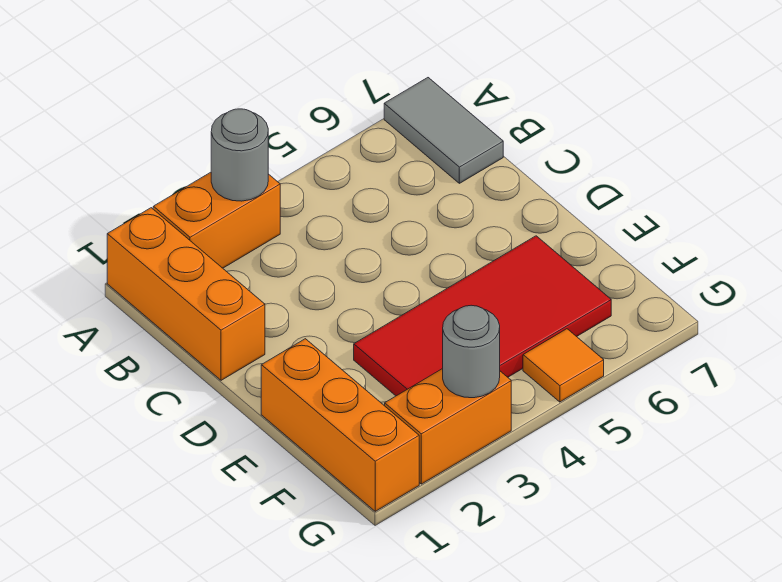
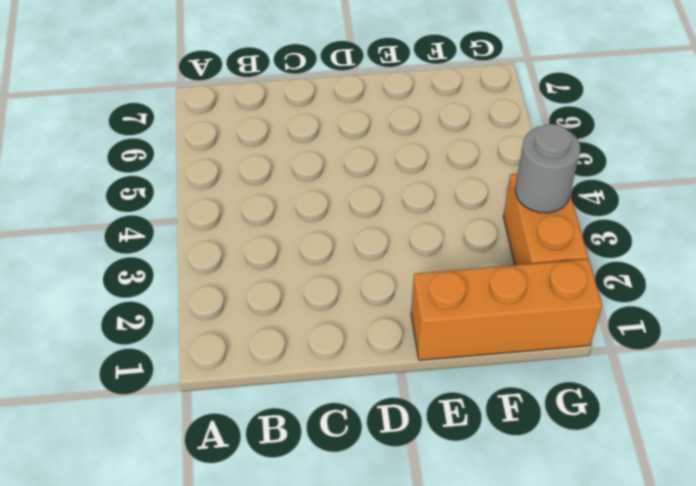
none -> orange brick A1:C1 level 1
none -> orange brick A2:A3 level 1

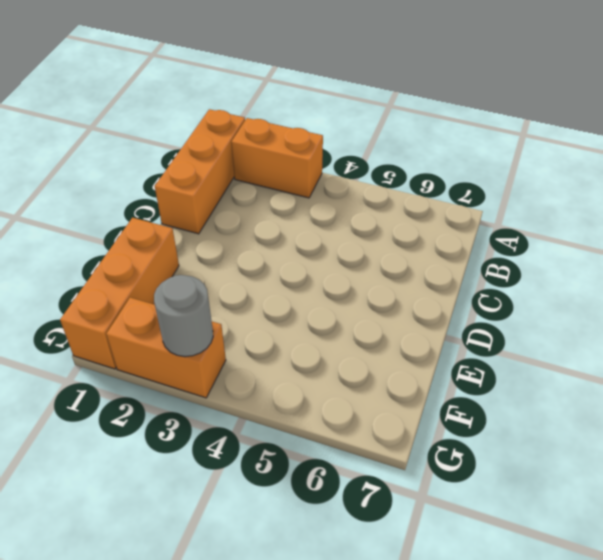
none -> grey tile A7:B7 level 1
none -> red tile E3:F6 level 1

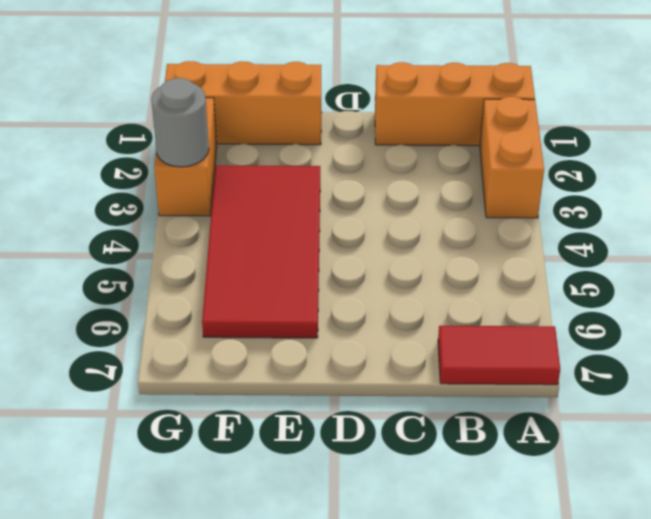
red tile A7:B7 level 1 -> grey tile A7:B7 level 1
none -> orange tile G5 level 1
none -> grey round brick A3 level 2

